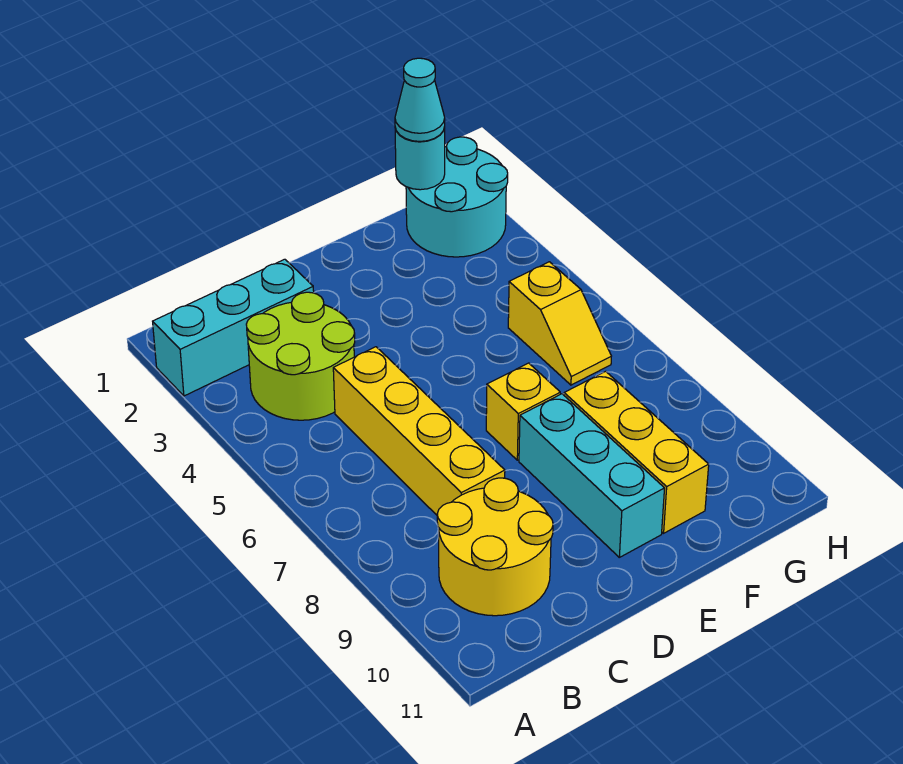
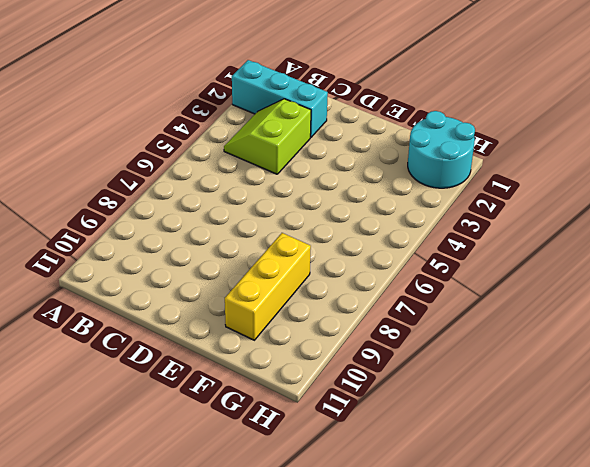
lime slope B3:C4 level 1 top C -> lime round brick B3:C4 level 1
none -> yellow round brick B9:C10 level 1
none -> yellow brick C5:C8 level 1

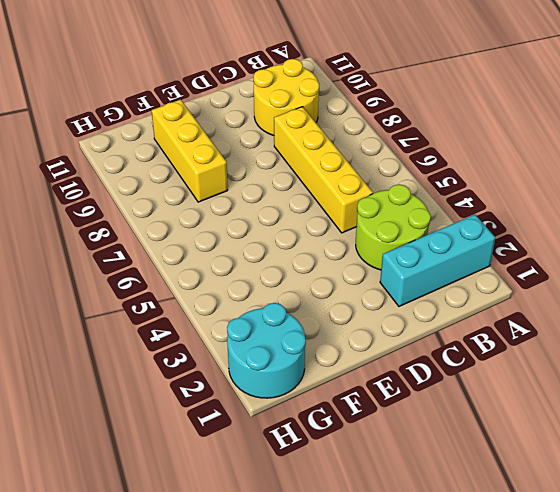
none -> yellow brick E7 level 1
none -> cyan brick E8:E10 level 1

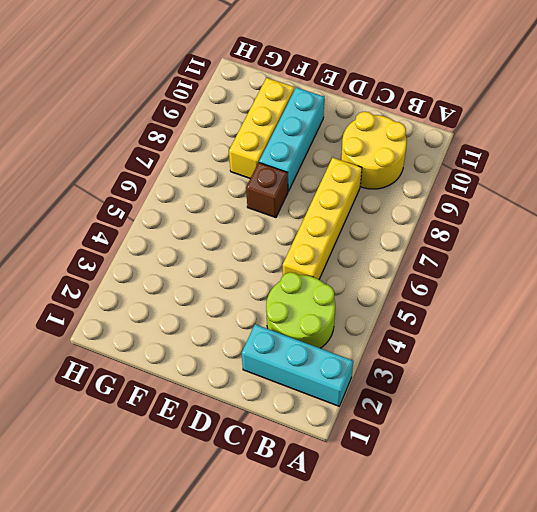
brown brick E7 level 1 -> yellow brick E7 level 1
none -> cyan round brick G1:H2 level 1
none -> yellow slope G5:G6 level 1 top 5

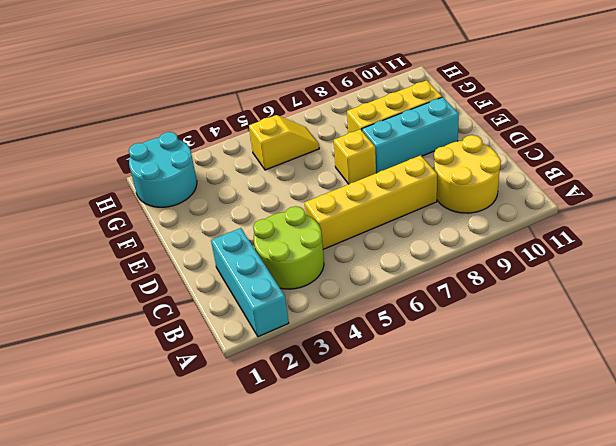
none -> cyan round brick G1 level 2
none -> cyan cone G1 level 3

